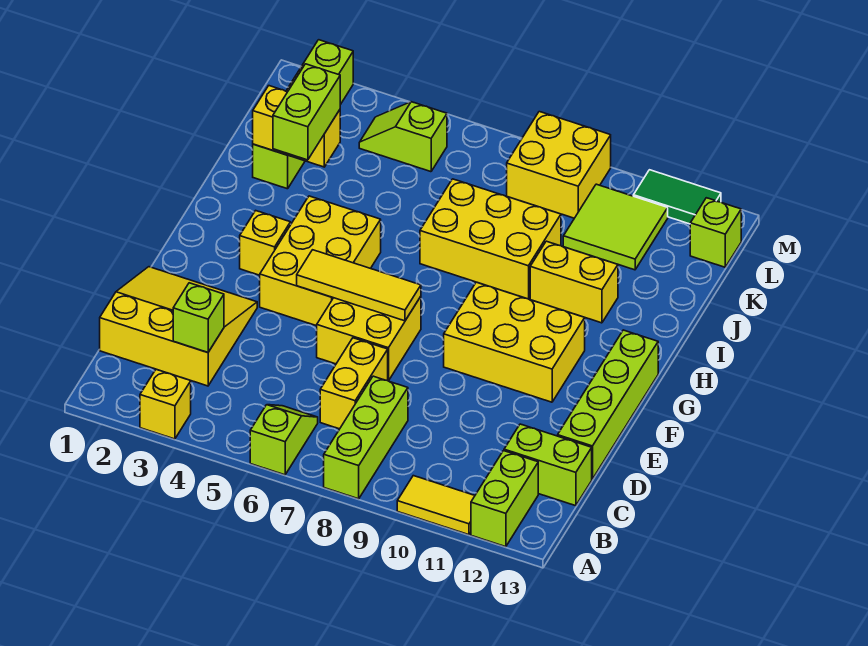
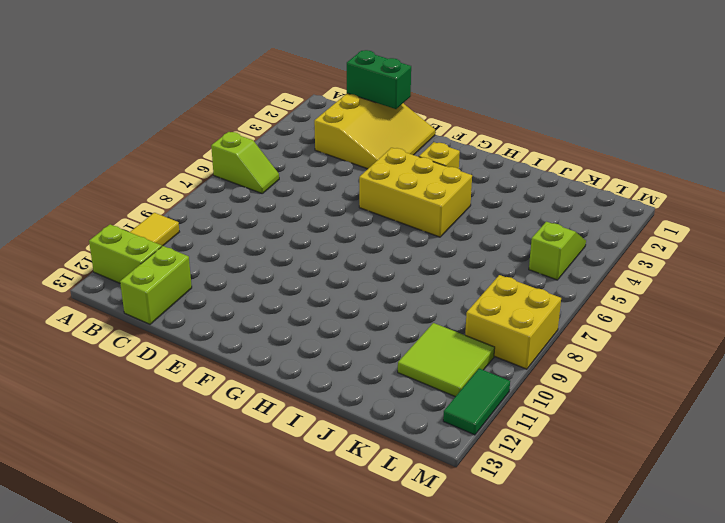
green brick C1:D1 level 2 -> none
none -> yellow brick A3 level 1
none -> lime brick A8:C8 level 1
none -> yellow brick C7:D7 level 1

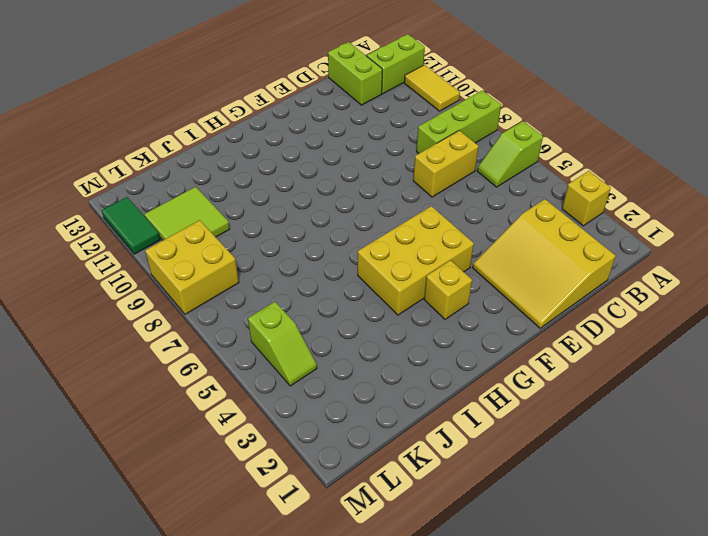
none -> lime brick D13:G13 level 1
none -> yellow brick E6:F7 level 1
none -> yellow brick F9:G11 level 1

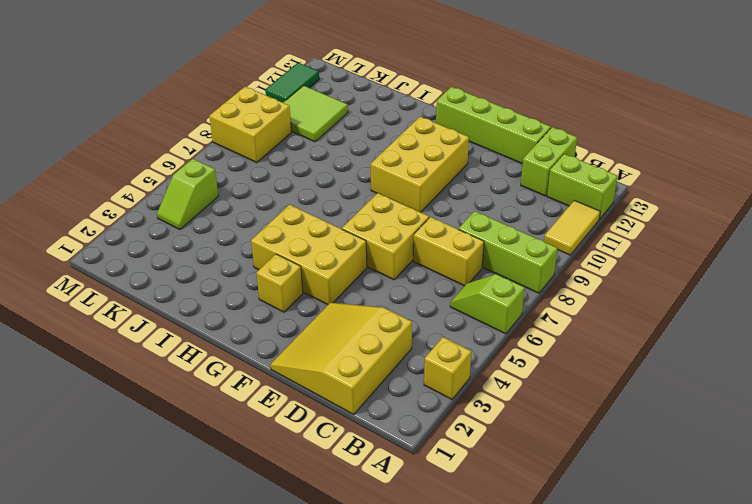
none -> yellow brick I7:J9 level 1
none -> yellow brick I10:I11 level 1
none -> lime brick J2:M2 level 1

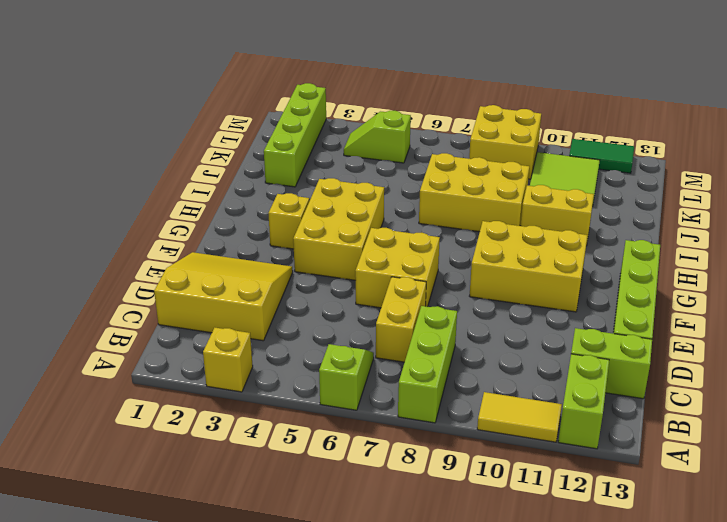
none -> lime brick L13 level 1
none -> lime brick C3 level 2
none -> yellow tile F5:F7 level 2

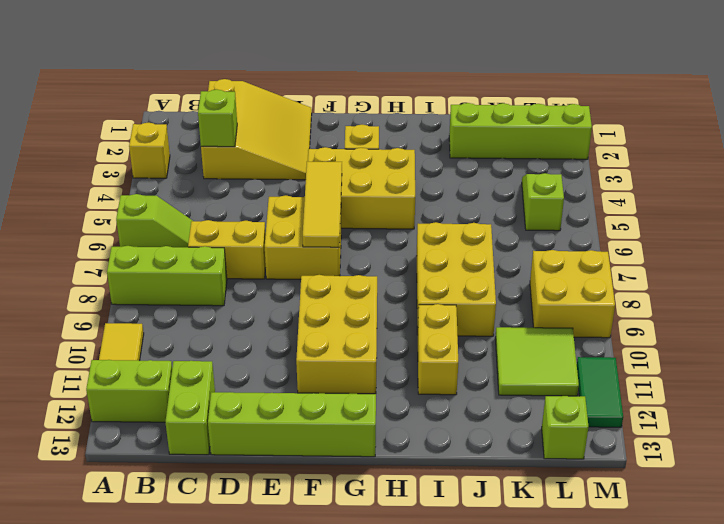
none -> yellow brick J2:J3 level 2
none -> lime brick I3:J3 level 3

